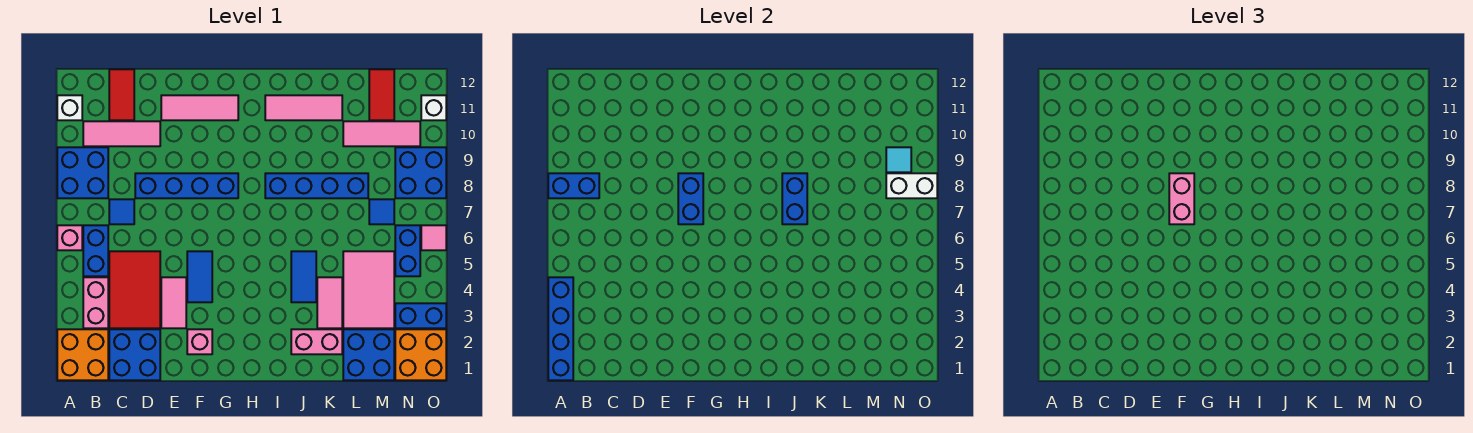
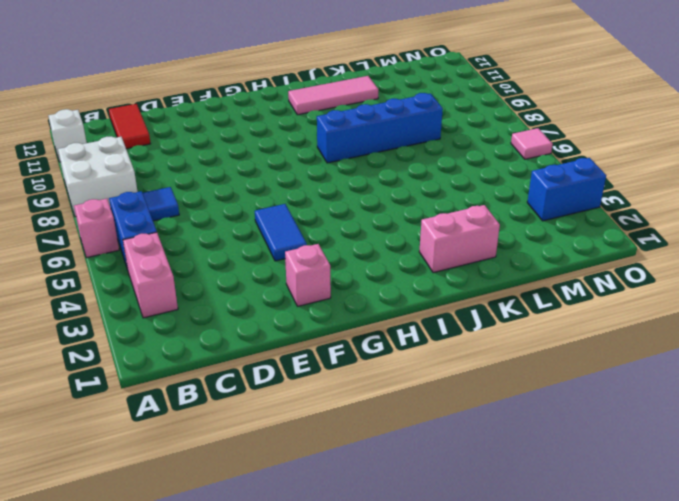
white brick A8:B9 level 1 -> blue brick A8:B9 level 1
none -> orange brick A1:B2 level 1
none -> pink tile B10:D10 level 1
none -> blue brick C1:D2 level 1
none -> red tile C3:D5 level 1

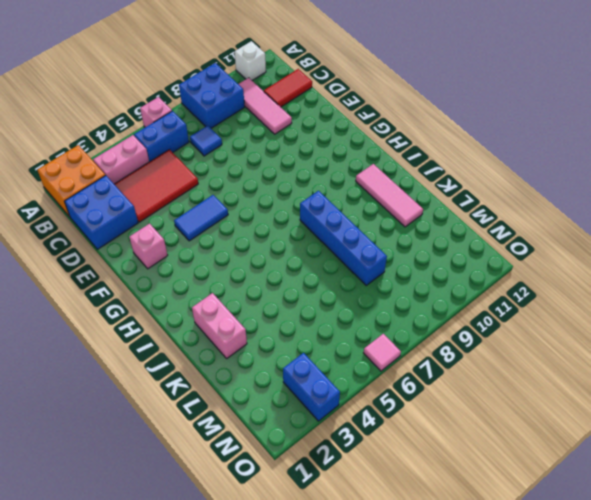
none -> blue brick D8:G8 level 1
none -> pink tile E3:E4 level 1
none -> pink tile E11:G11 level 1
none -> blue tile J4:J5 level 1

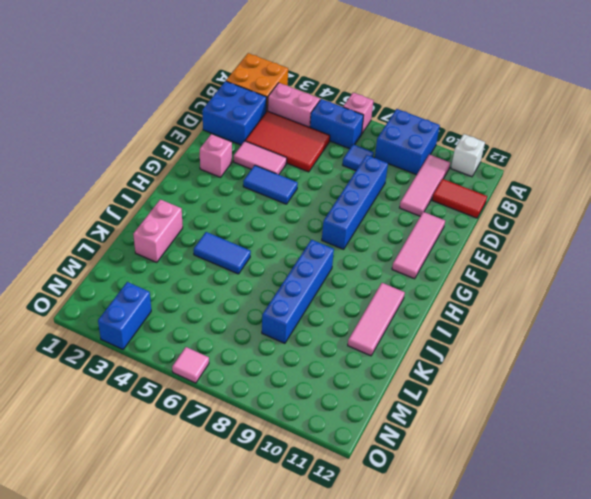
none -> pink tile K3:K4 level 1
none -> blue brick L1:M2 level 1
none -> pink tile L3:M5 level 1
none -> pink tile L10:N10 level 1

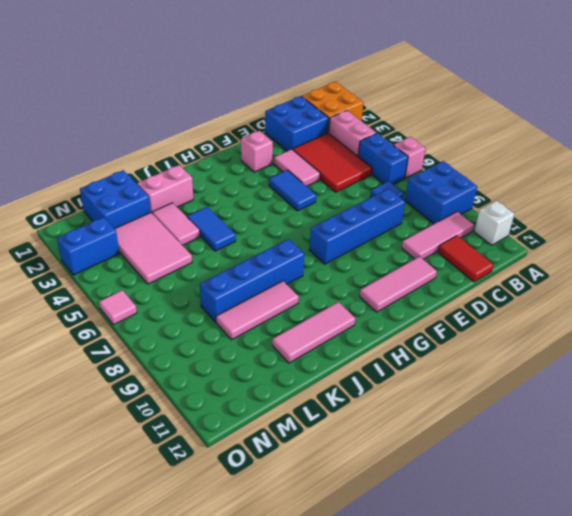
pink tile J9:L9 level 1 -> pink tile L10:N10 level 1
none -> blue tile M7 level 1
none -> red tile M11:M12 level 1
none -> orange brick N1:O2 level 1
none -> blue brick N5:N6 level 1

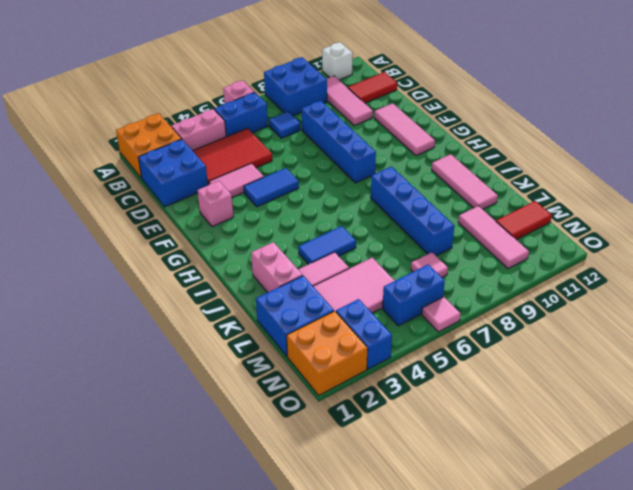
pink tile M7 level 1 -> blue tile M7 level 1
none -> blue brick N8:O9 level 1
none -> white brick O11 level 1
none -> blue brick A1:A4 level 2
none -> blue brick A8:B8 level 2

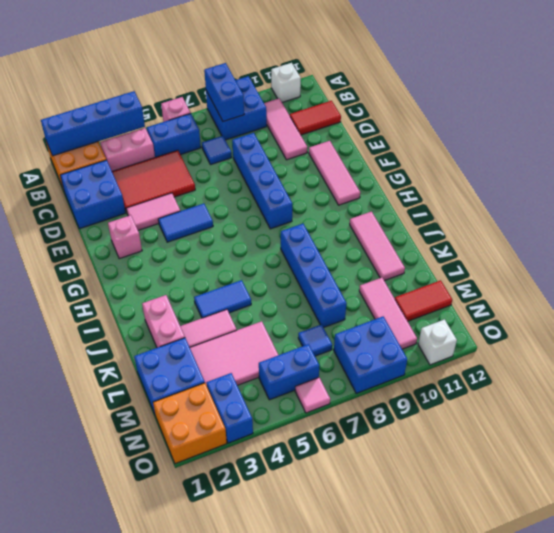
none -> blue brick F7:F8 level 2
none -> blue brick J7:J8 level 2
none -> white brick N8:O8 level 2
none -> cyan tile N9 level 2

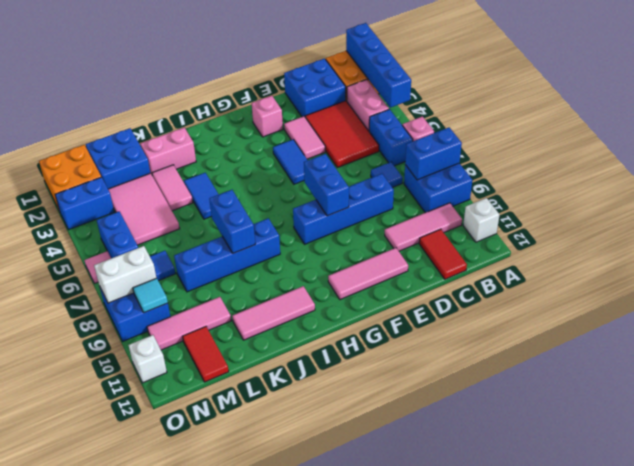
none -> pink brick F7:F8 level 3

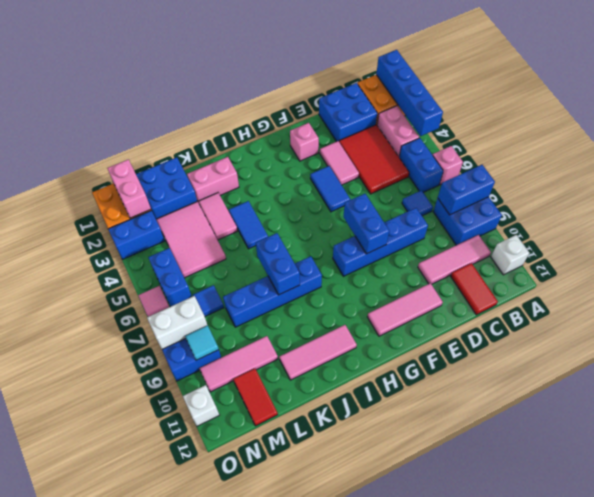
pink brick N1:N2 level 2 -> pink brick F7:F8 level 3

